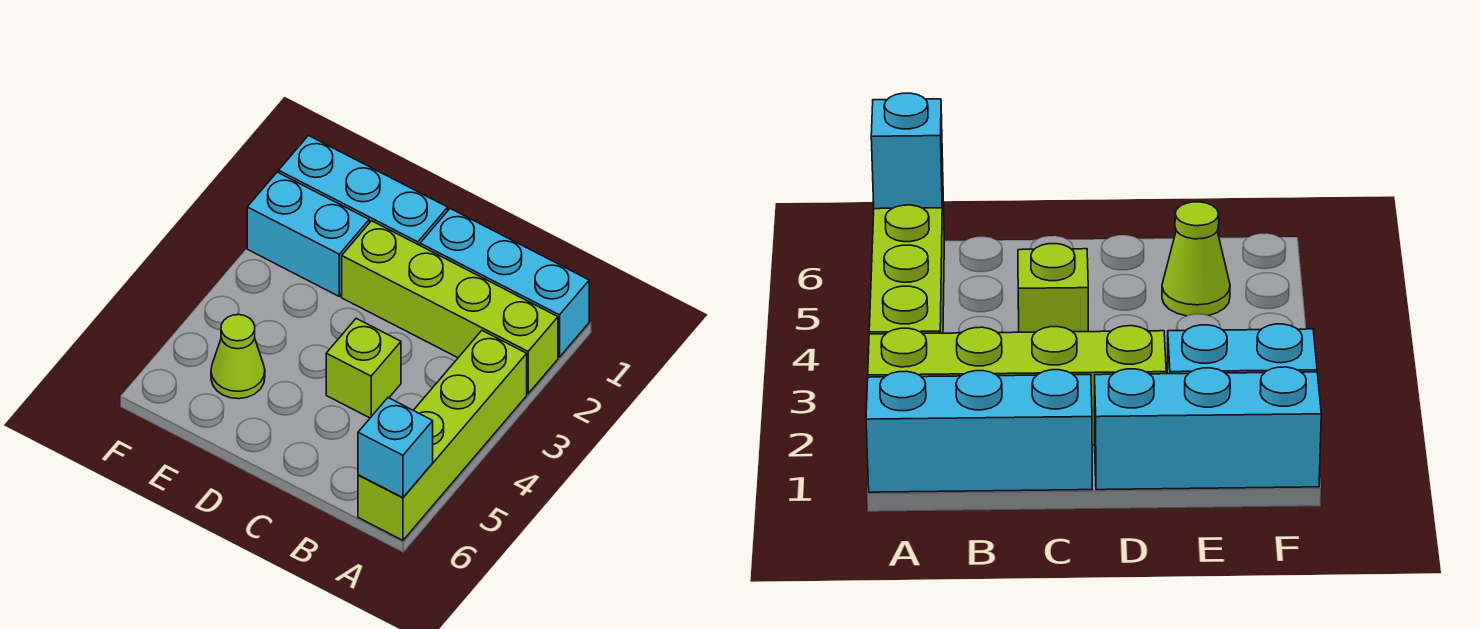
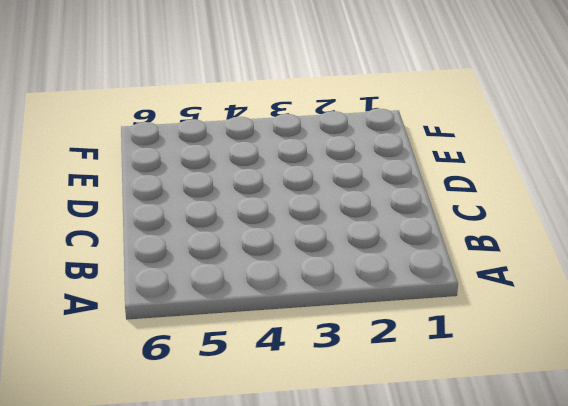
none -> cyan brick A1:C1 level 1
none -> lime brick A2:D2 level 1

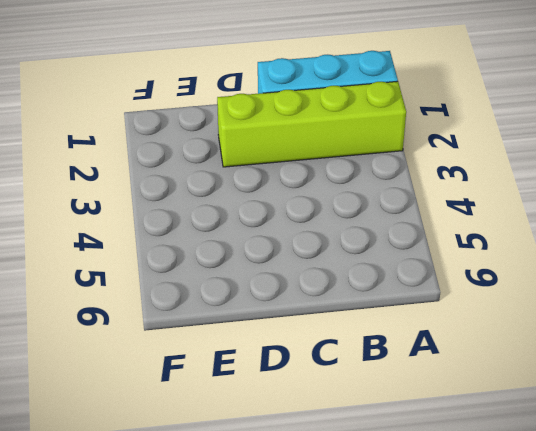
none -> lime brick A3:A6 level 1
none -> lime brick C4 level 1

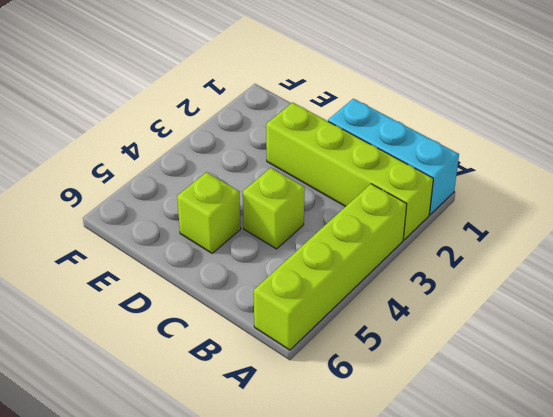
lime brick D5 level 1 -> none
none -> cyan brick D1:F1 level 1
none -> cyan brick E2:F2 level 1

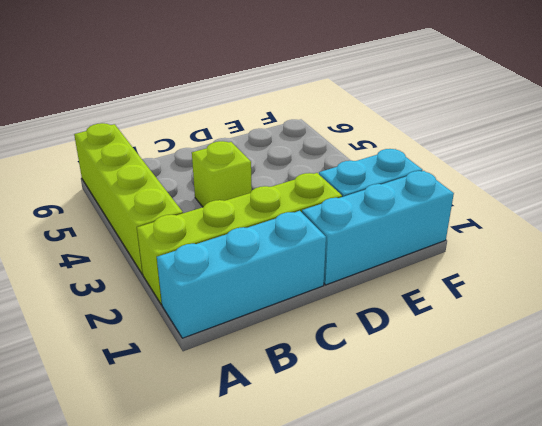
none -> lime cone E5 level 1
none -> cyan brick A6 level 2

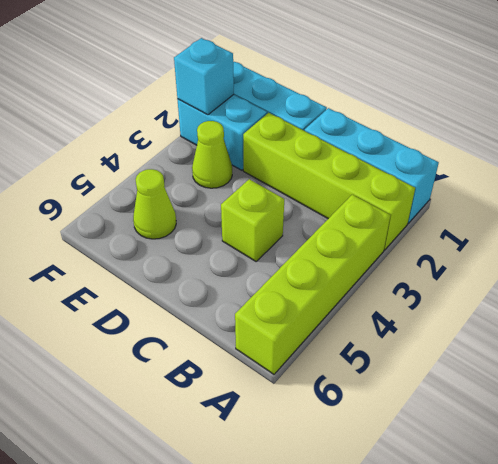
lime cone E3 level 1 -> none
cyan brick F2 level 2 -> cyan brick A6 level 2

